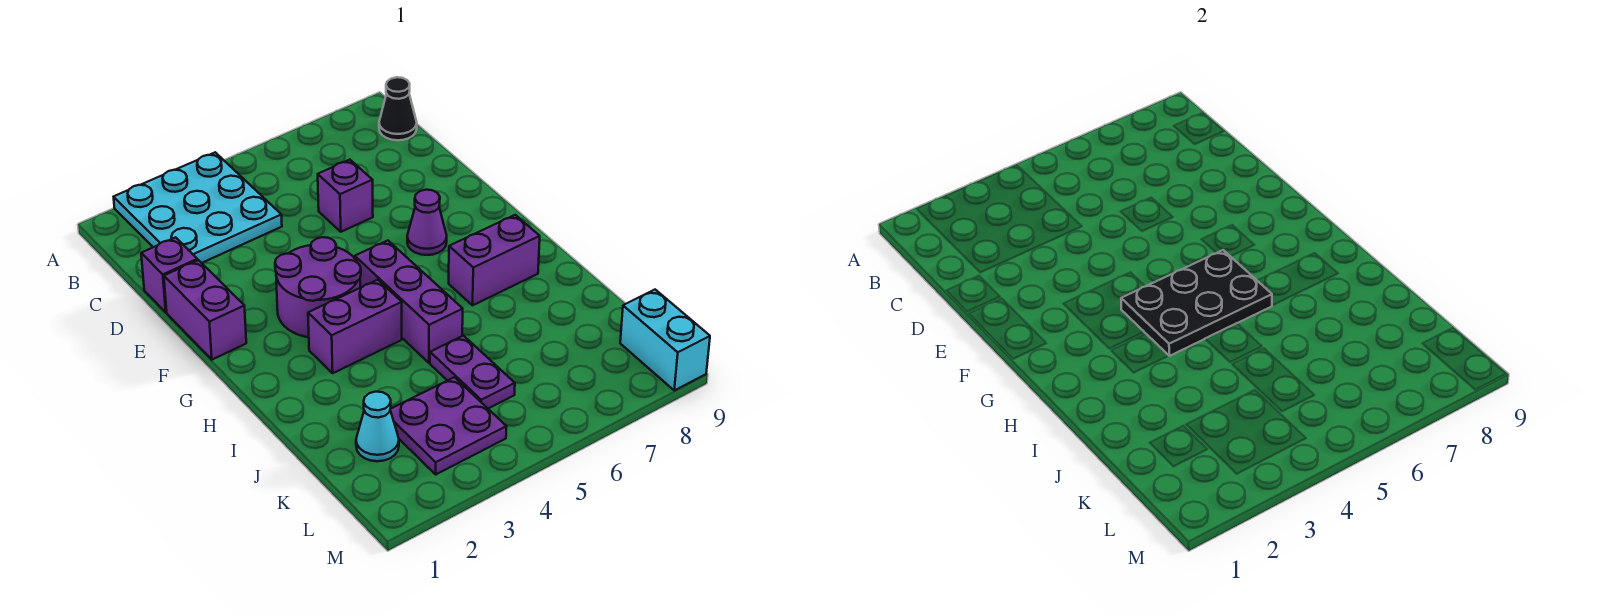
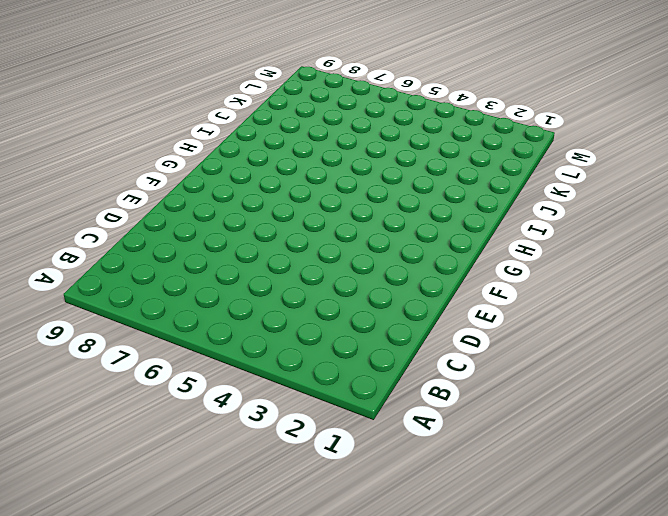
none -> cyan plate A2:C4 level 1
none -> black cone B9 level 1
none -> purple brick D1 level 1

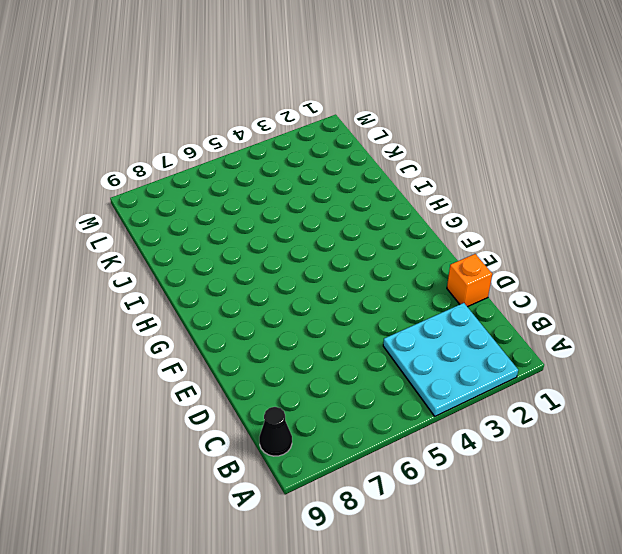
orange brick D1 level 1 -> purple brick D1 level 1
none -> purple brick D6 level 1
none -> purple brick E1:F1 level 1
none -> purple round brick F3:G4 level 1

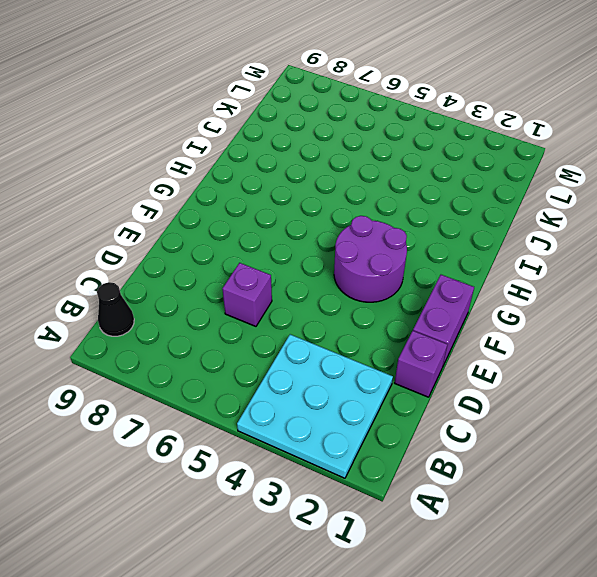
none -> purple cone F7 level 1
none -> purple brick G5:I5 level 1
none -> purple brick H3:H4 level 1

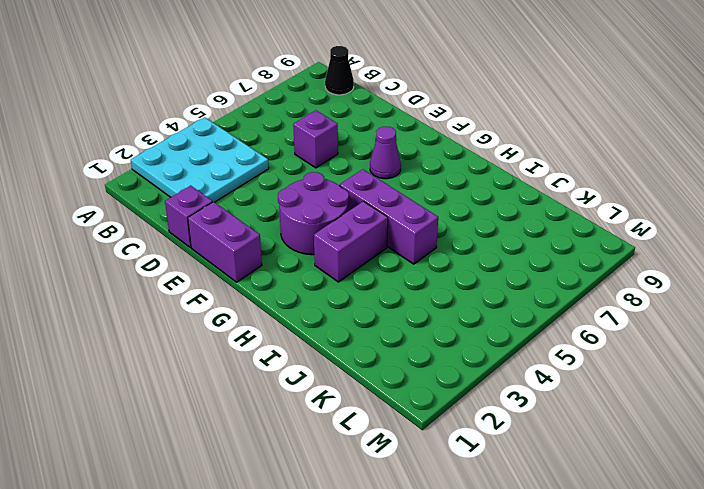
none -> purple brick H7:H8 level 1
none -> purple plate J5:K5 level 1
none -> cyan cone K2 level 1

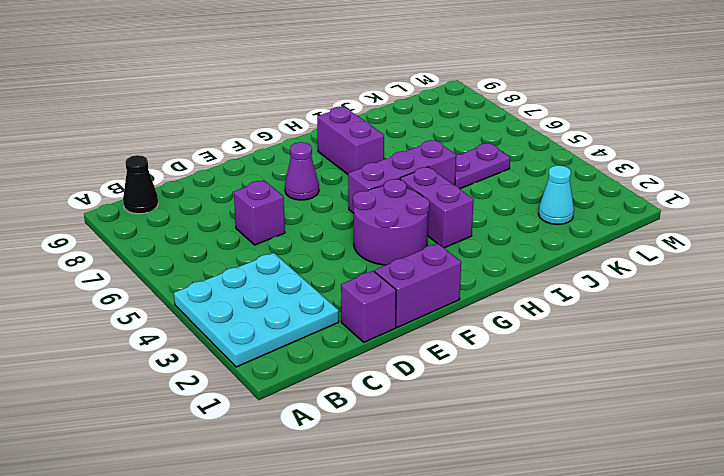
none -> purple plate K3:L4 level 1
none -> cyan brick L9:M9 level 1
none -> black plate G4:H6 level 2

